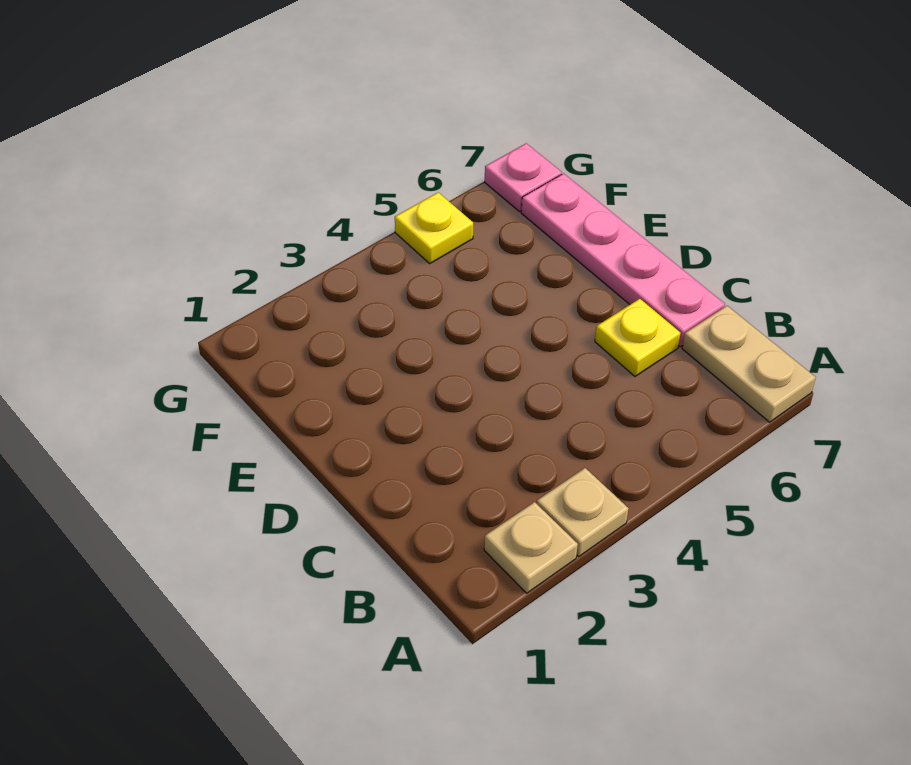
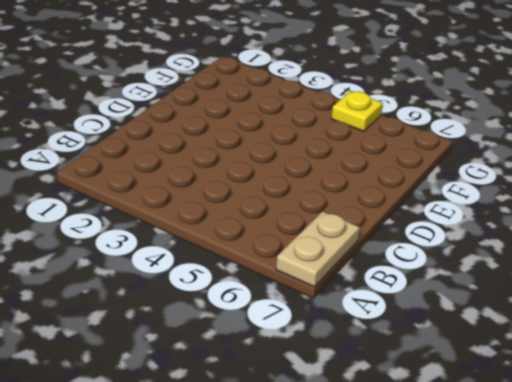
none -> tan plate A2 level 1
none -> tan plate A3 level 1

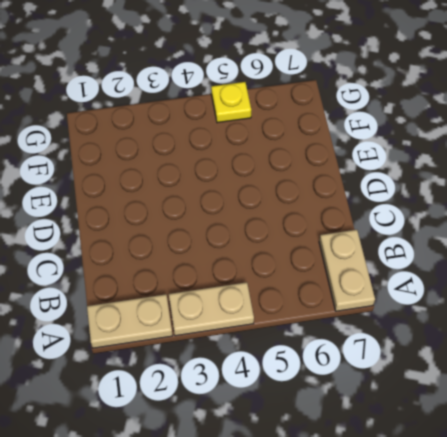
tan plate A1:A2 level 1 -> tan plate A2 level 1
tan plate A3:A4 level 1 -> tan plate A3 level 1
none -> yellow plate C6 level 1
none -> pink plate C7:F7 level 1

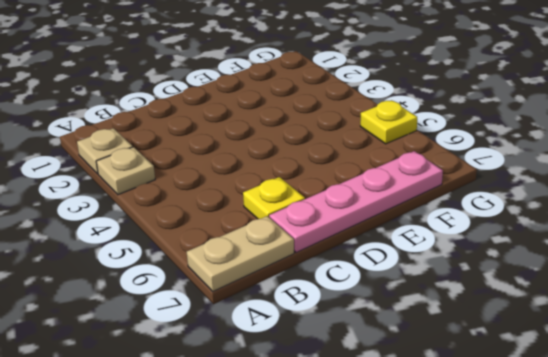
none -> pink plate G7 level 1

